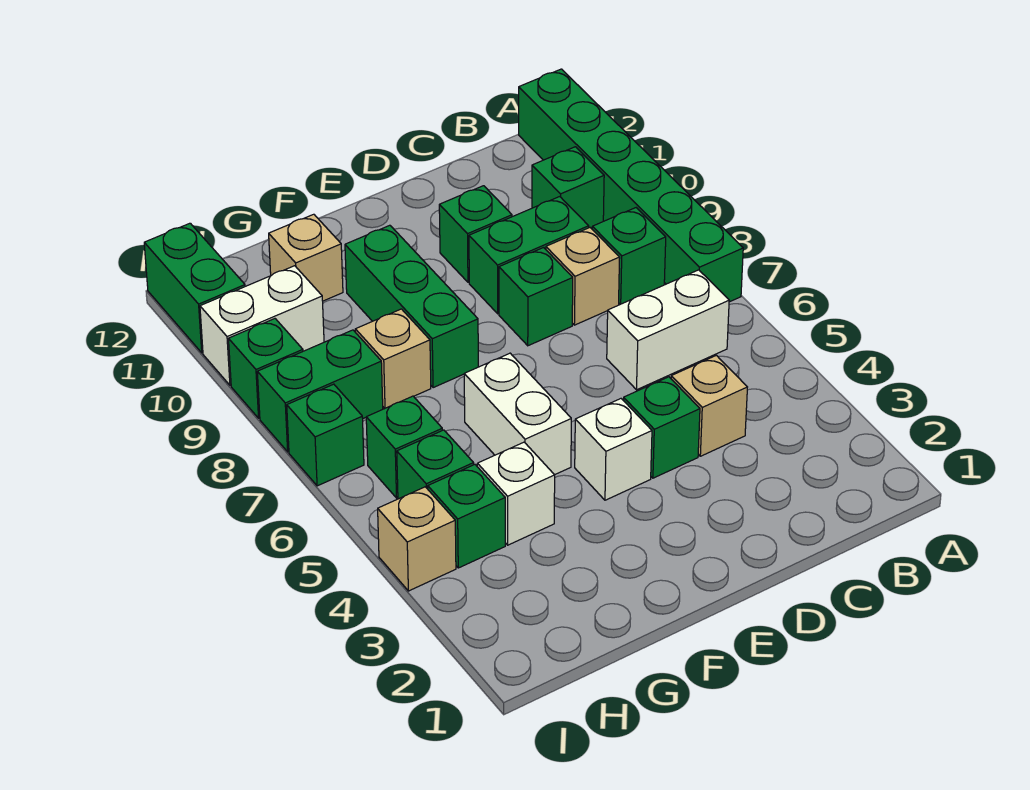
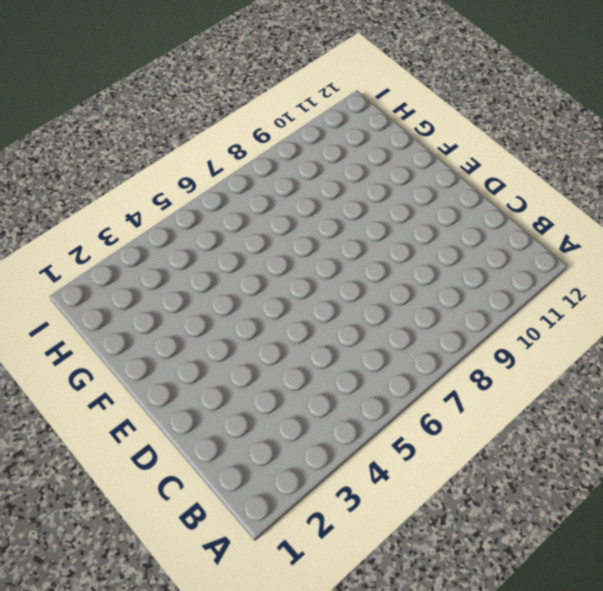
none -> green brick A7:A12 level 1
none -> white brick B6:C6 level 1
none -> green brick B8 level 1

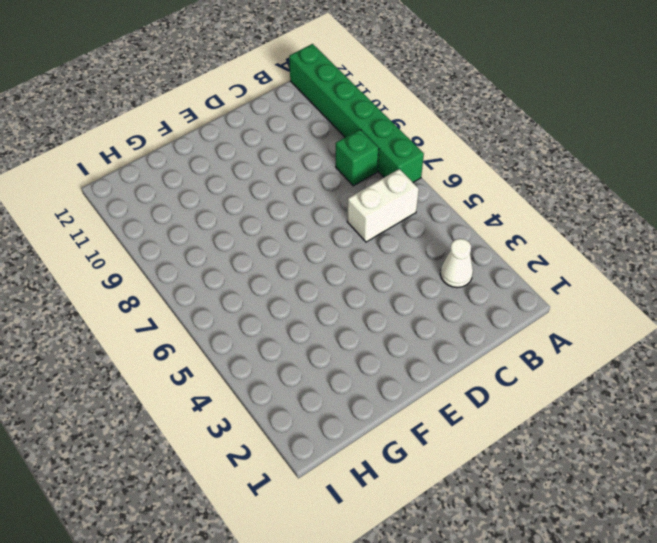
white cone B3 level 1 -> none
none -> green brick B10 level 1
none -> tan brick C4 level 1
none -> tan brick C8 level 1

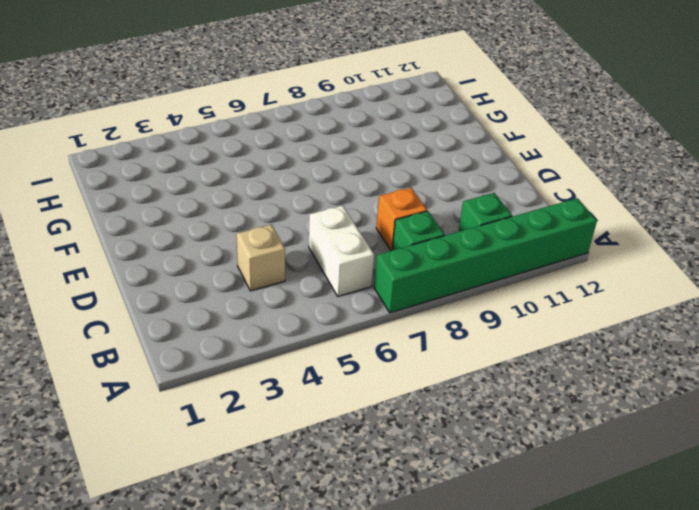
orange brick C8 level 1 -> tan brick C8 level 1
none -> green brick C9:D9 level 1
none -> green brick D4 level 1
none -> green brick D8 level 1

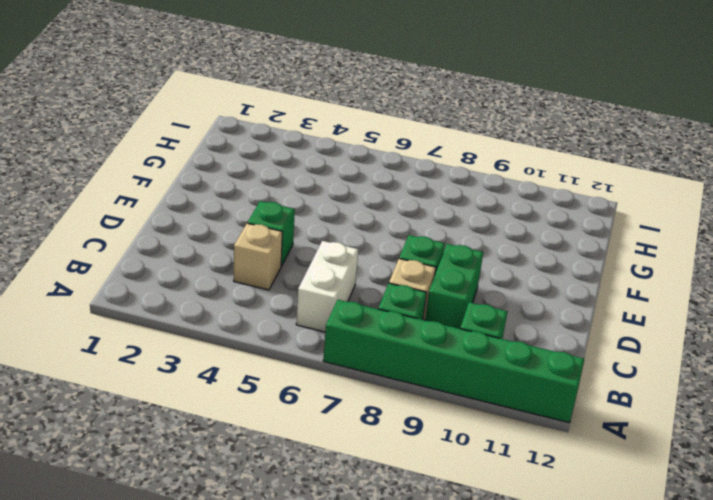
none -> green brick D10 level 1
none -> white brick E4 level 1
none -> white brick F5:F6 level 1

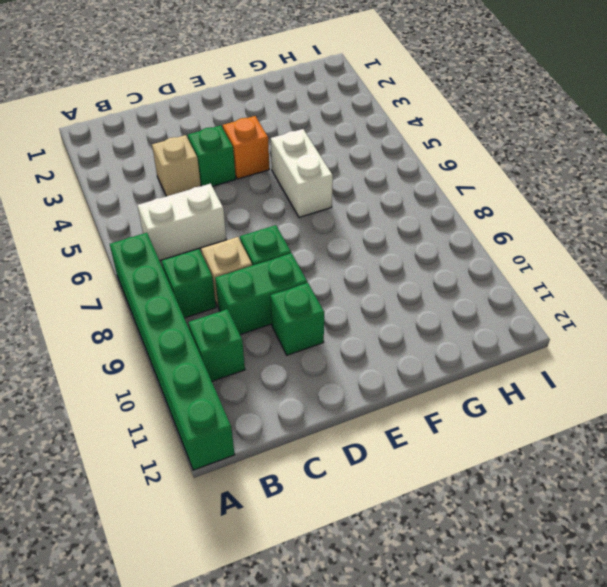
orange brick E4 level 1 -> white brick E4 level 1
none -> green brick F8:F10 level 1
none -> white brick G4 level 1
none -> tan brick G8 level 1

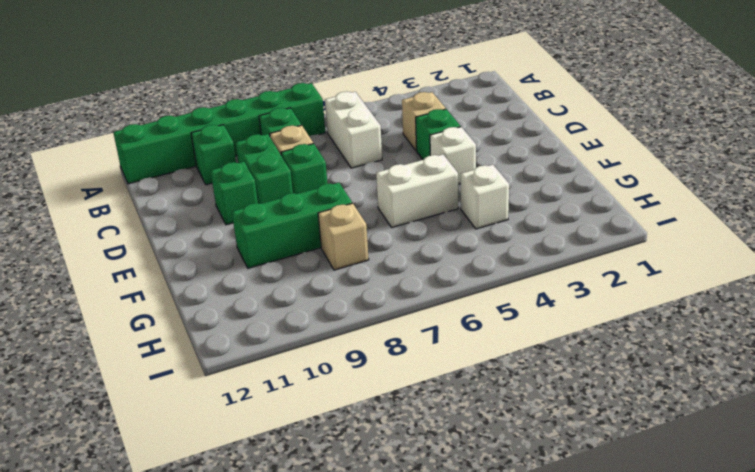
none -> tan brick G11 level 1
none -> green brick H4 level 1
none -> green brick H5 level 1

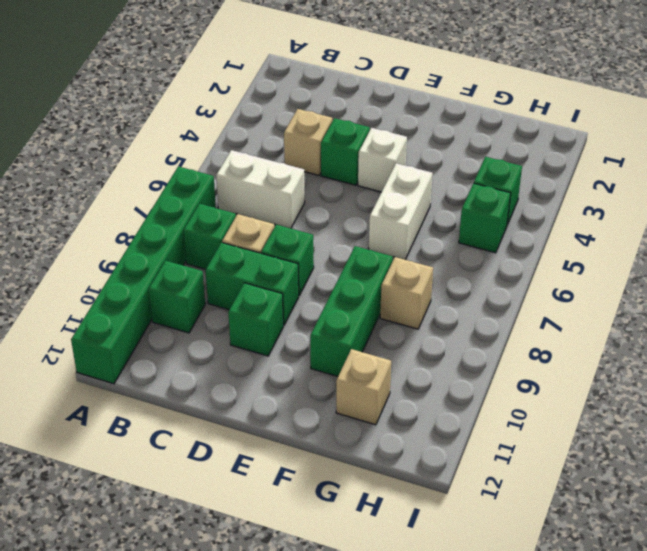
none -> white brick G4 level 1
none -> green brick H6 level 1
none -> green brick H8:I8 level 1

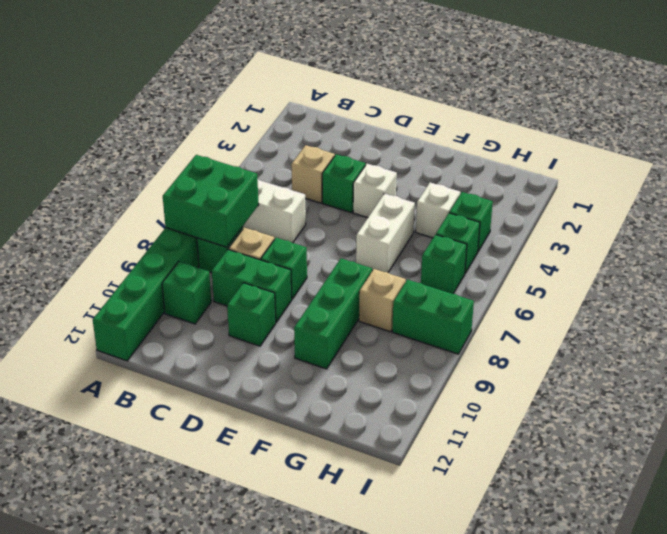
green brick A7:B8 level 2 -> none
none -> tan brick G11 level 1
none -> white brick H10:I10 level 1
none -> tan brick I4 level 1

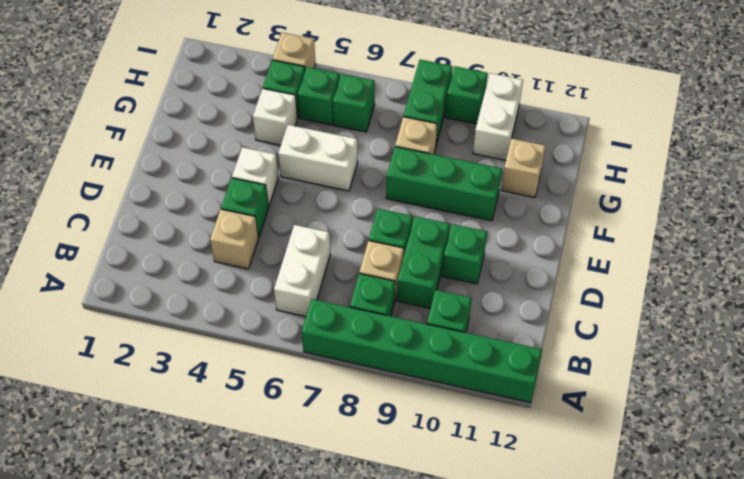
none -> green brick I7 level 1
none -> green brick I11:I12 level 1

